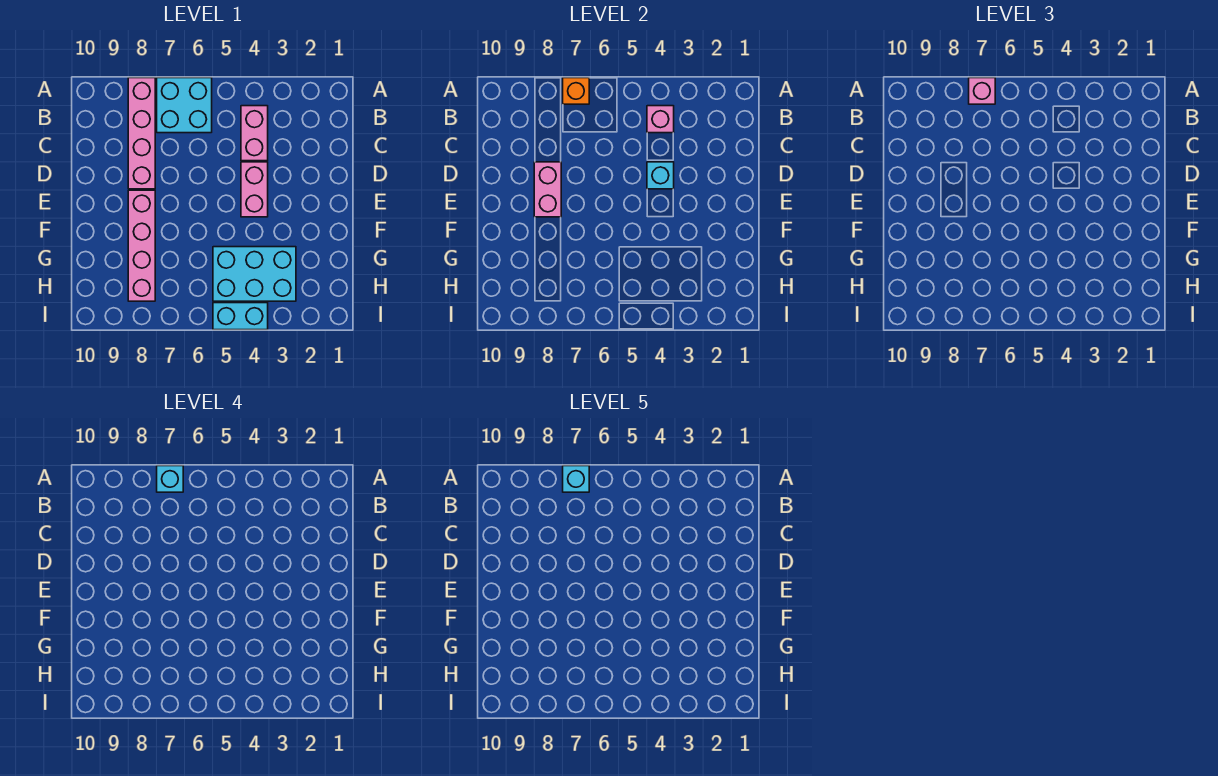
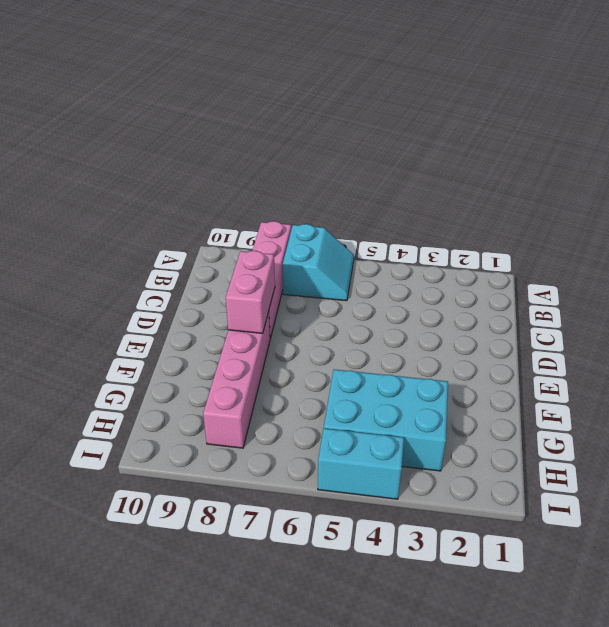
cyan slope A6:B7 level 1 top 7 -> cyan brick A6:B7 level 1
none -> pink brick B4:C4 level 1
none -> pink brick D4:E4 level 1
none -> orange brick A7 level 2

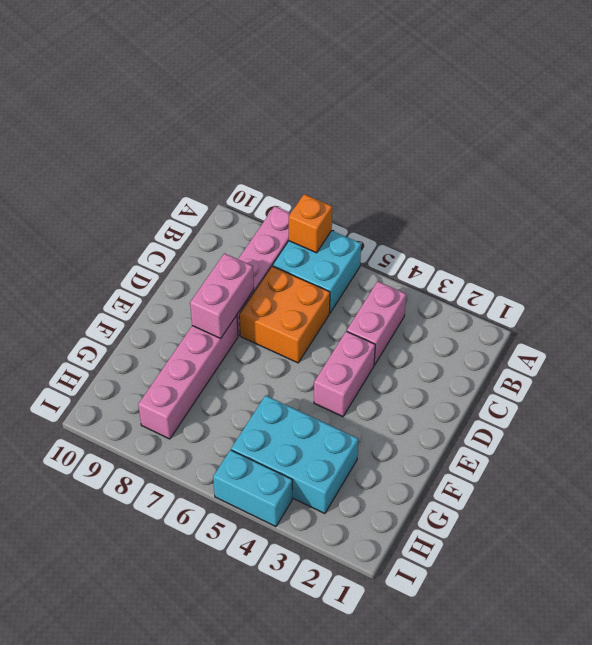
orange brick C6:D7 level 1 -> none
none -> pink brick B4 level 2
none -> cyan brick D4 level 2
none -> pink brick A7 level 3

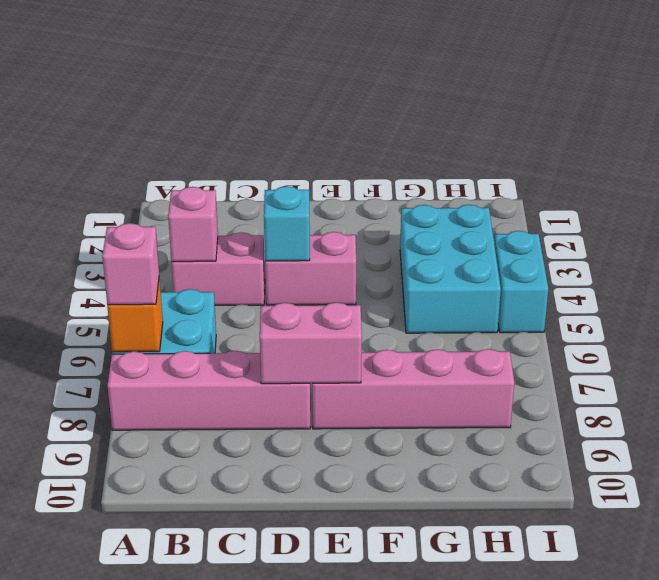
none -> cyan brick A7 level 4
none -> cyan brick A7 level 5

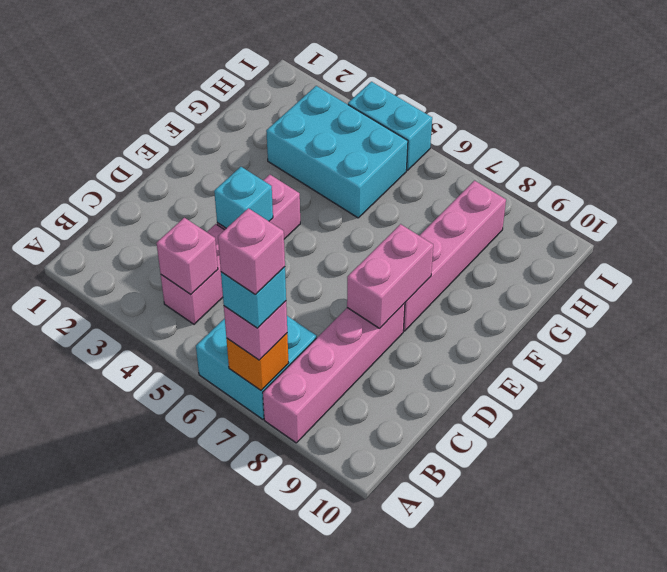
pink brick A7 level 5 -> cyan brick A7 level 5

